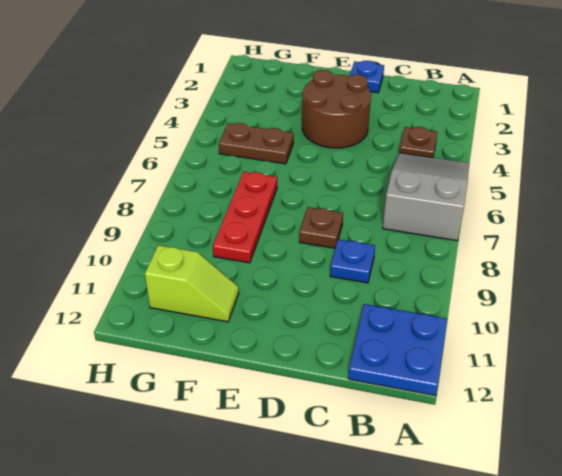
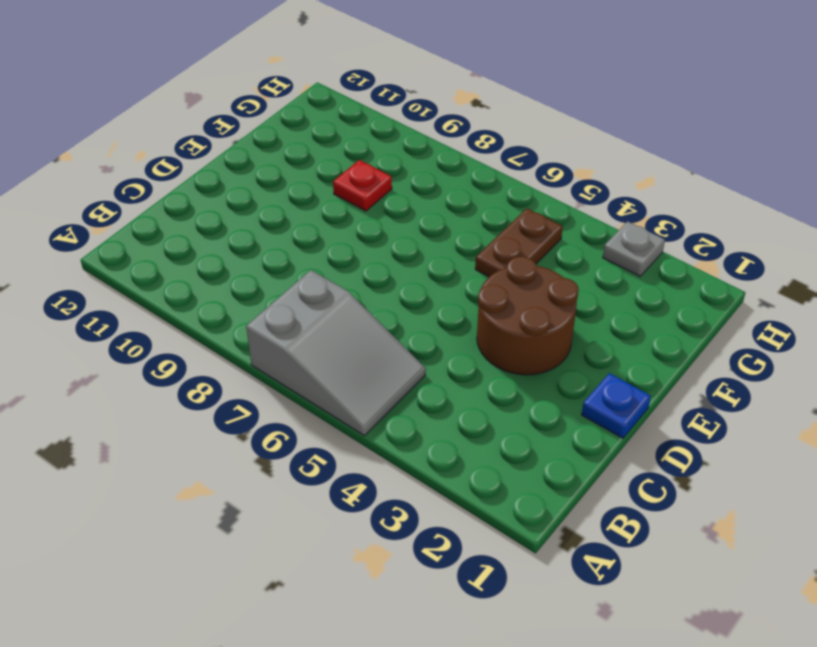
red plate F9 level 1 -> red plate F7:F9 level 1
grey plate H3 level 1 -> none
none -> blue plate A11:B12 level 1
none -> brown plate B4 level 1

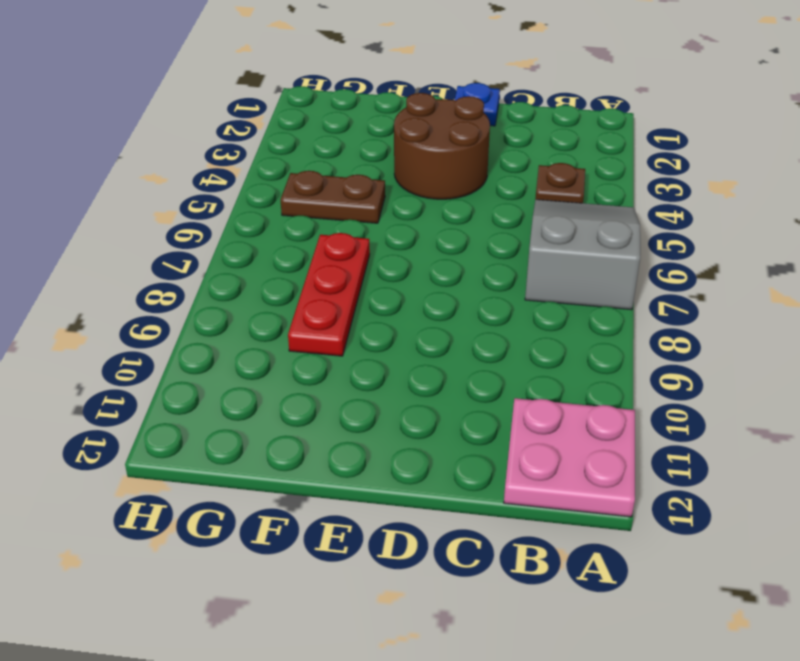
pink plate A11:B12 level 1 -> blue plate A11:B12 level 1
none -> blue plate C9 level 1
none -> brown plate D8 level 1

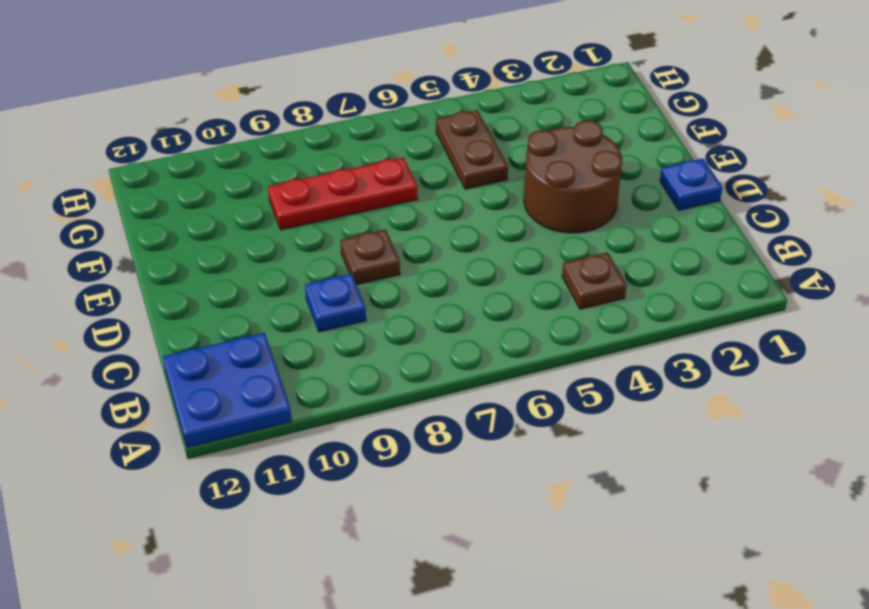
none -> grey slope A5:B7 level 1 top 7
none -> lime slope F11:G11 level 1 top G

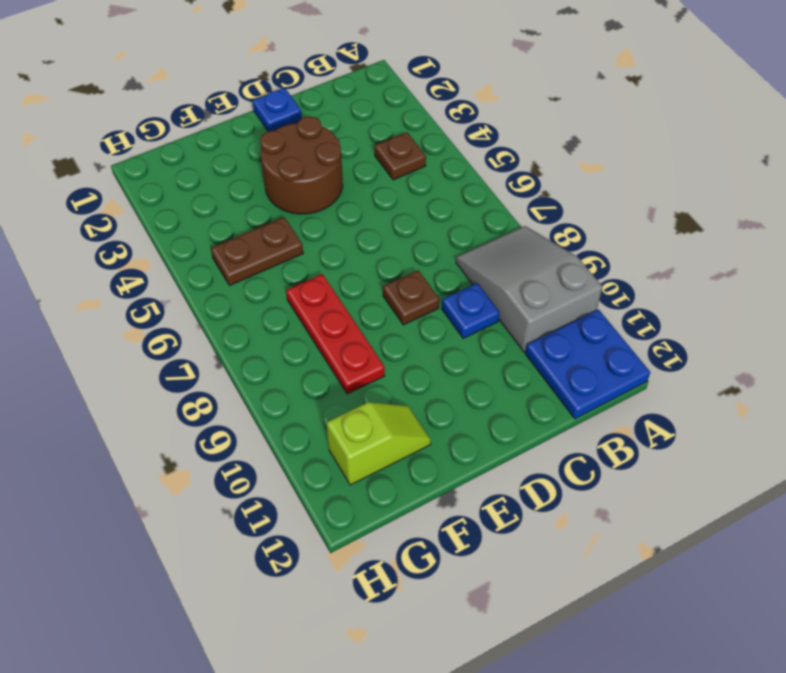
grey slope A8:B10 level 1 top 10 -> grey slope A5:B7 level 1 top 7

